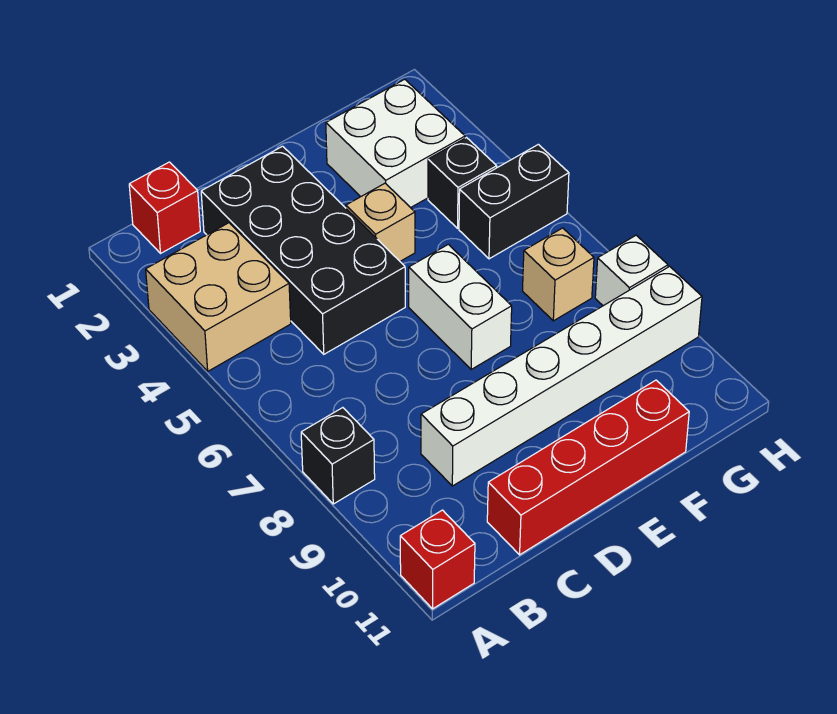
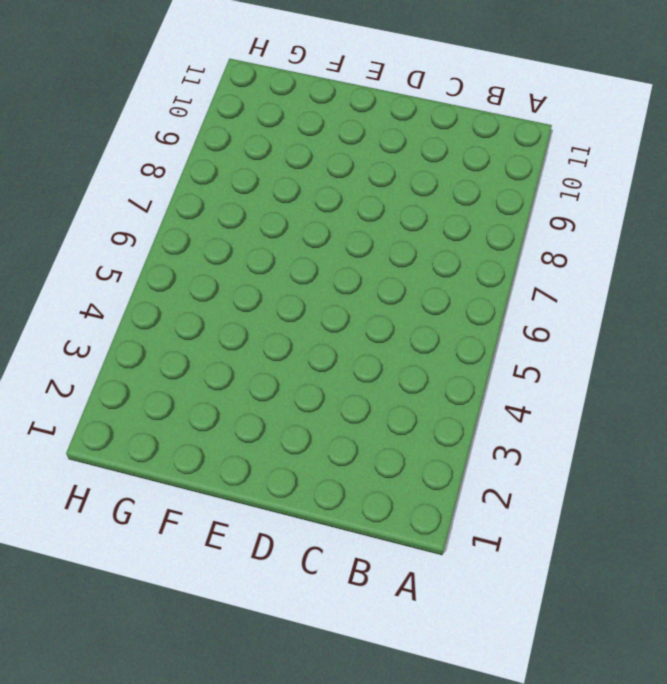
none -> tan brick A3:B4 level 1
none -> black brick A8 level 1
none -> red brick A11 level 1

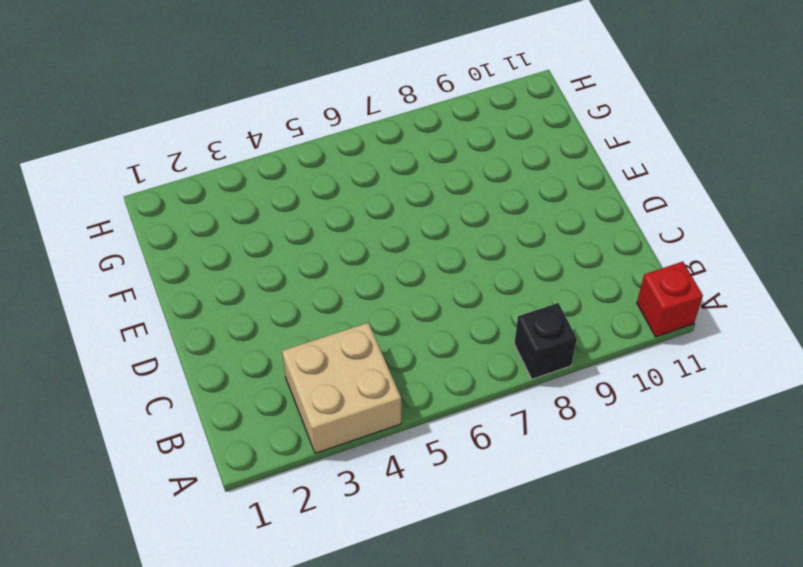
none -> red brick B1 level 1
none -> black brick C2:D5 level 1
none -> white brick C9:H9 level 1

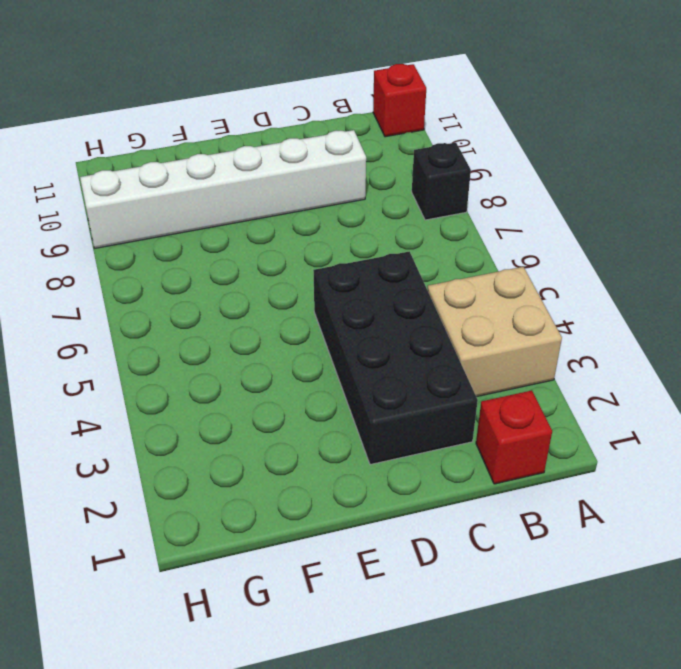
none -> red brick C11:F11 level 1
none -> tan brick E4 level 1
none -> white brick E6:E7 level 1

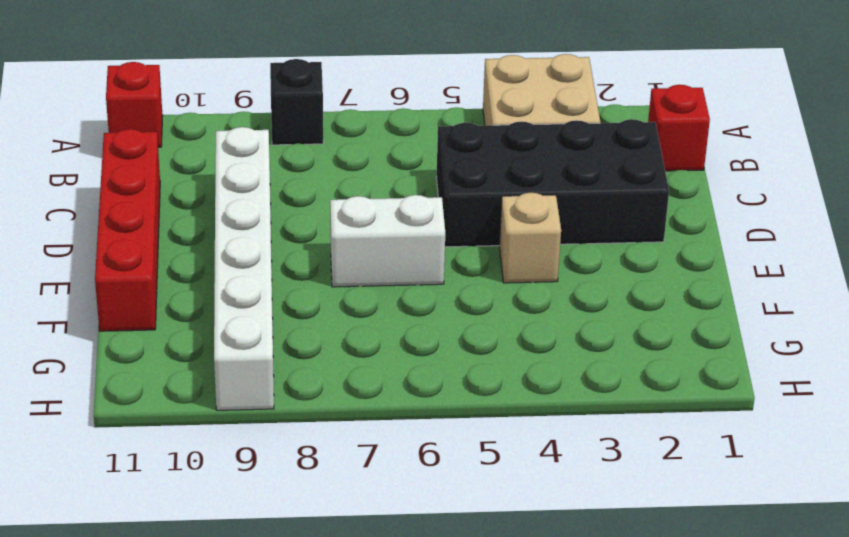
none -> white brick F2:G3 level 1
none -> black brick G4 level 1
none -> black brick G5:H5 level 1

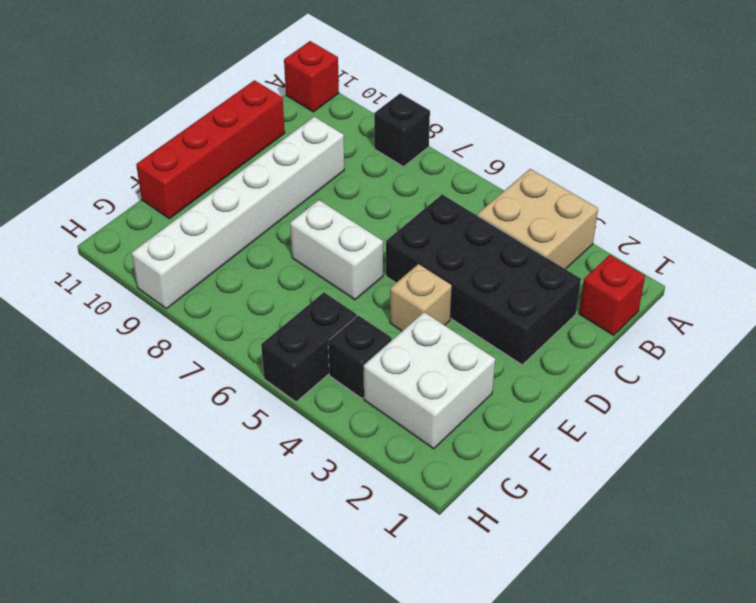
none -> tan brick G7 level 1
none -> white brick H8 level 1

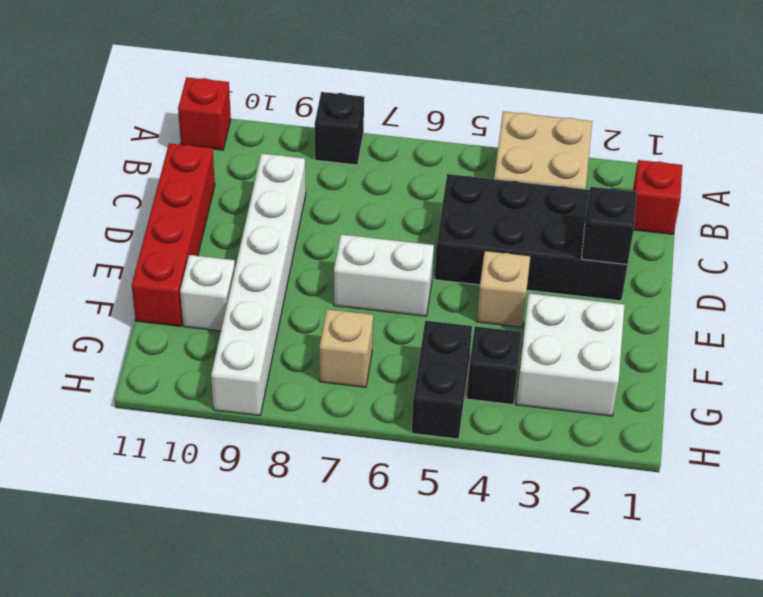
black brick D2 level 2 -> none
white brick F10 level 1 -> white brick H8 level 1

